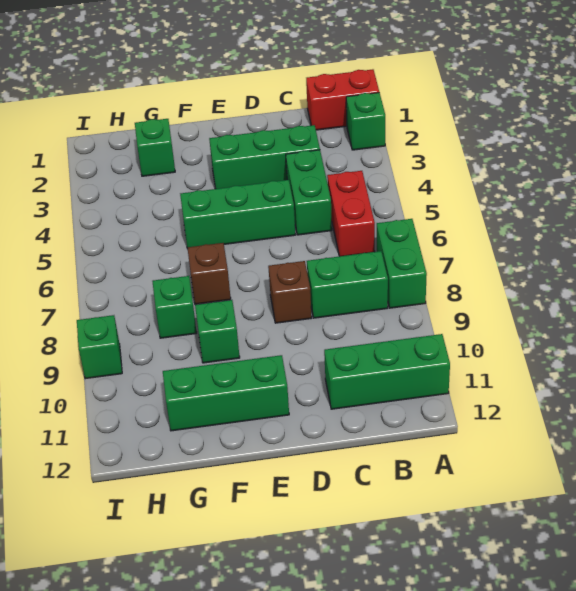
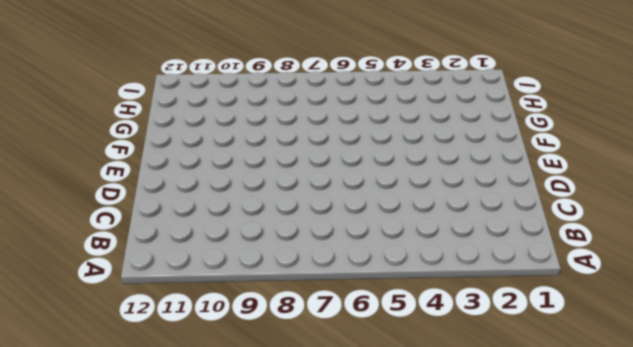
none -> red brick A1:B1 level 1
none -> green brick A2 level 1
none -> green brick A7:A8 level 1

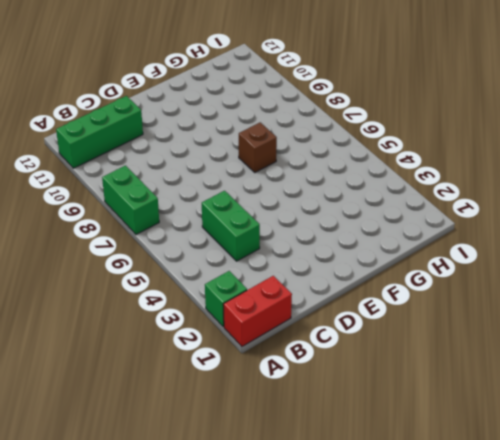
none -> red brick B5:B6 level 1
none -> green brick B8:C8 level 1
none -> green brick C3:E3 level 1

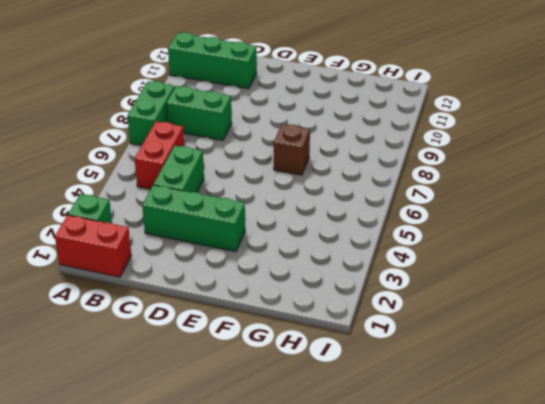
none -> green brick D5:F5 level 1
none -> brown brick D8 level 1
none -> green brick E11:G11 level 1

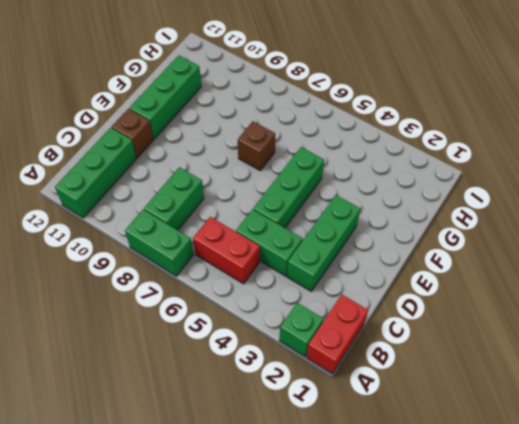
brown brick D11 level 1 -> brown brick D8 level 1
none -> green brick F9 level 1
none -> green brick G2 level 1
none -> green brick G8 level 1

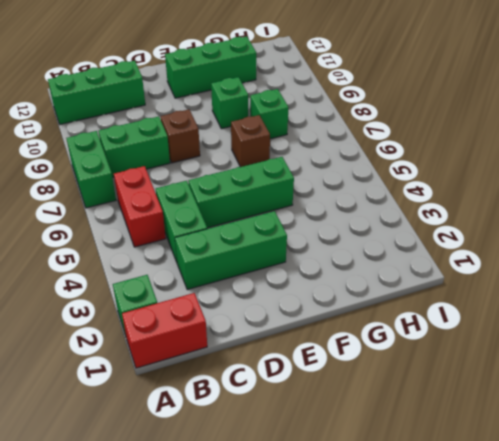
none -> green brick G2 level 1
none -> green brick I9 level 1

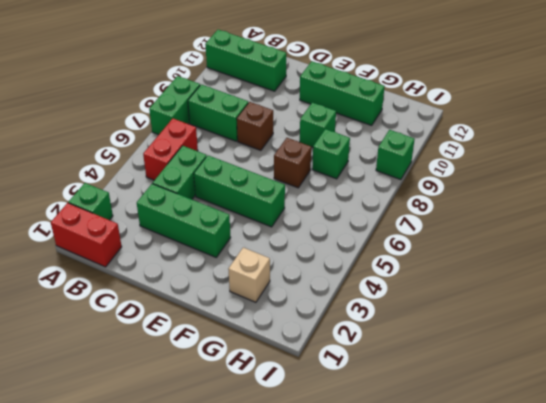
tan brick G2 level 1 -> green brick G2 level 1

